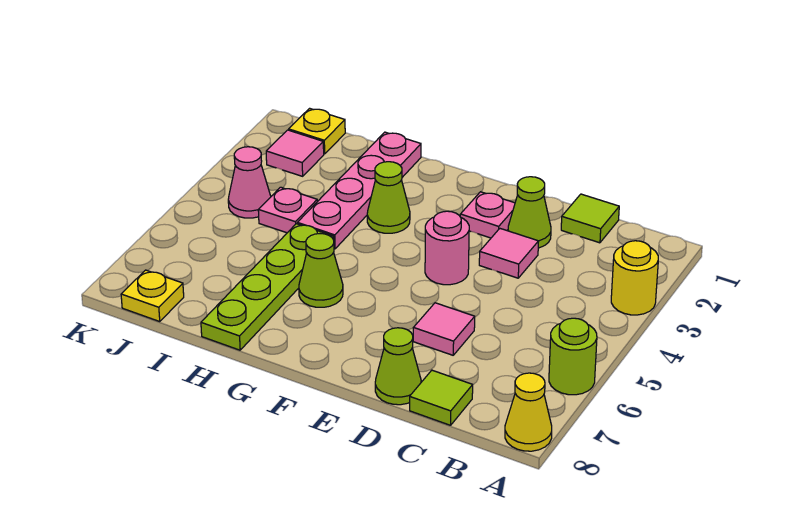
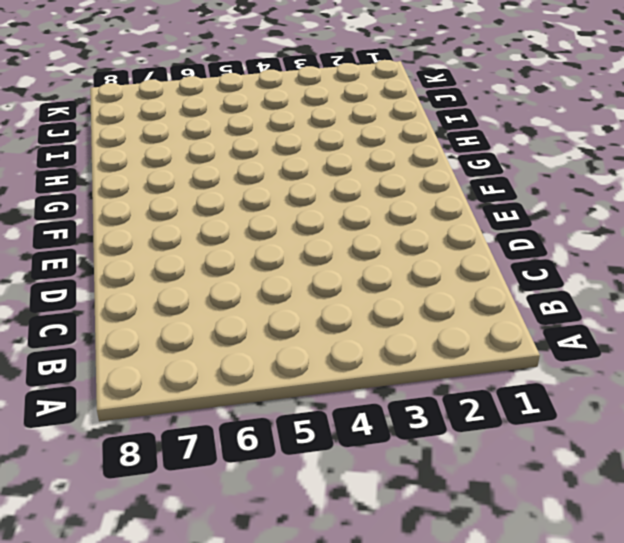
none -> yellow round brick A3 level 1
none -> lime round brick A6 level 1
none -> yellow cone A8 level 1

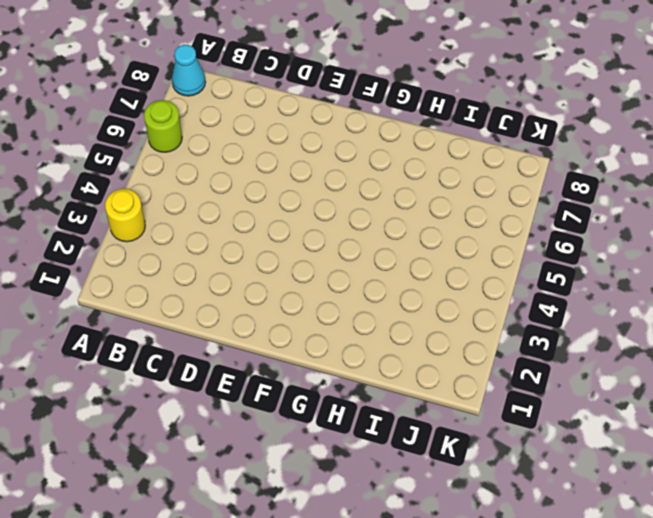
cyan cone A8 level 1 -> yellow cone A8 level 1
none -> lime tile C1 level 1
none -> lime tile C8 level 1
none -> lime cone D2 level 1

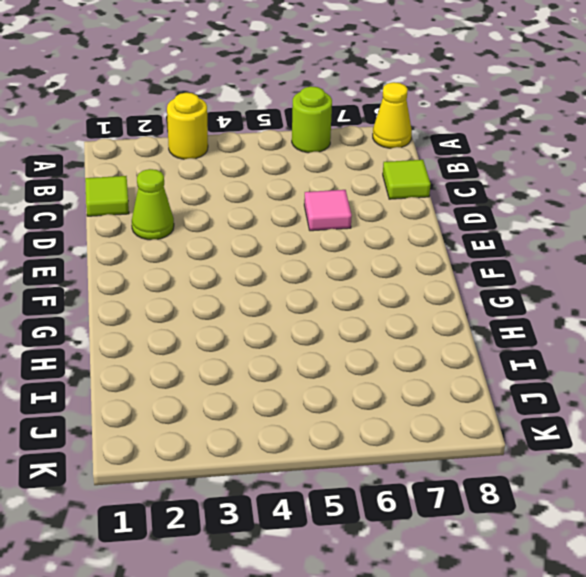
none -> pink tile D3 level 1
none -> lime cone D8 level 1
none -> pink plate E2 level 1

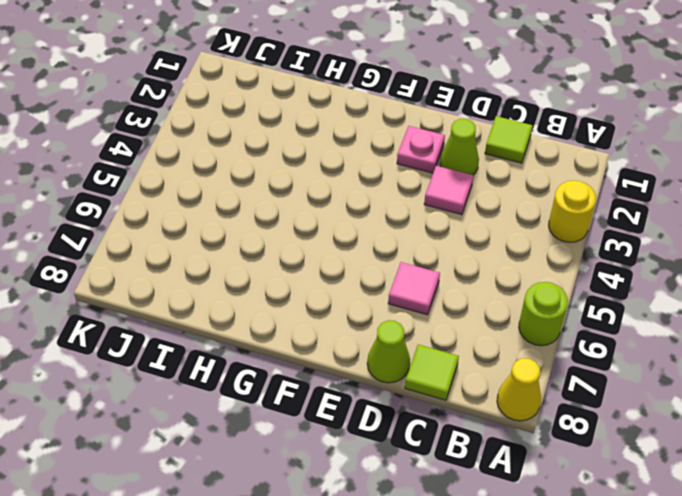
none -> pink round brick E4 level 1
none -> lime cone G3 level 1
none -> lime cone G6 level 1

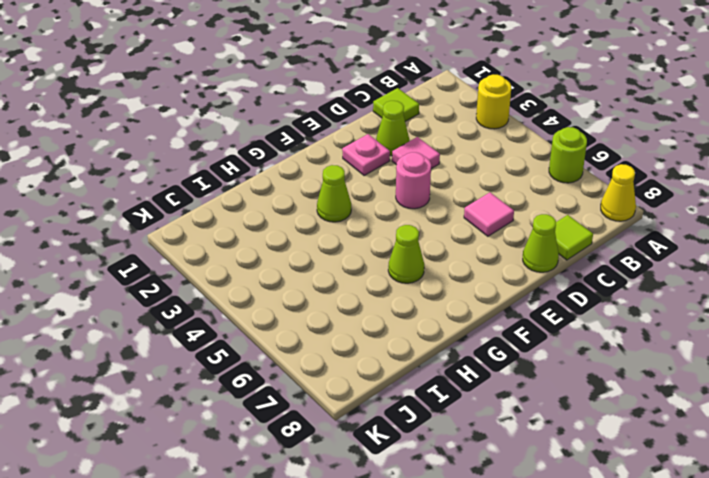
none -> pink plate H1:H4 level 1
none -> lime plate H5:H8 level 1
none -> pink plate I4 level 1

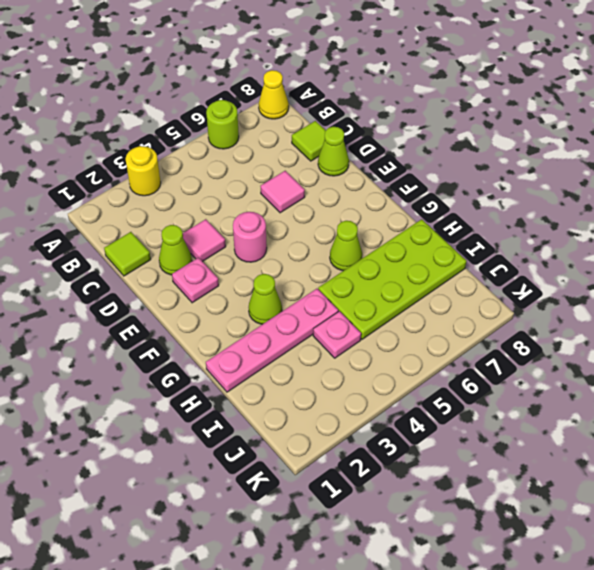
lime plate H5:I8 level 1 -> lime plate H5:H8 level 1
none -> yellow plate J1 level 1
none -> pink tile J2 level 1
none -> pink cone J4 level 1

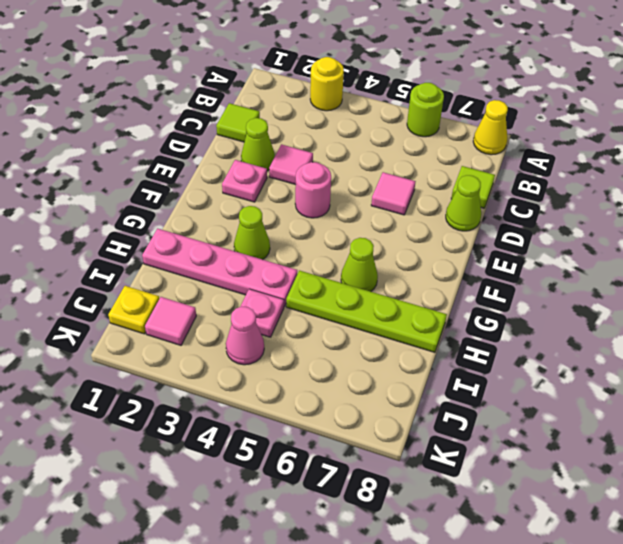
none -> yellow plate J8 level 1

